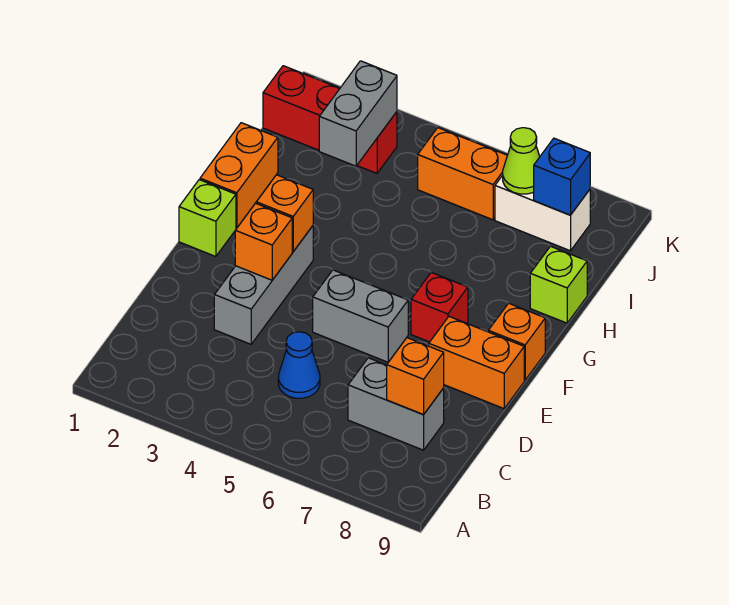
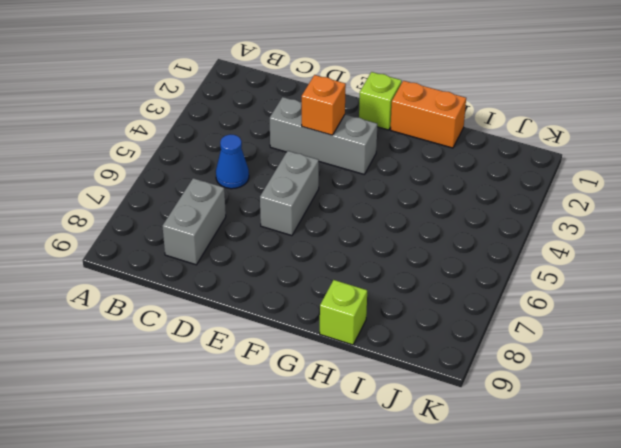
none -> orange brick E8:E9 level 1
none -> red brick F7 level 1
none -> orange brick F9 level 1

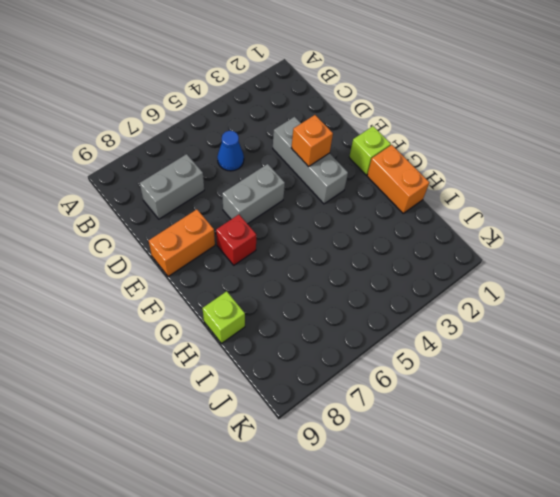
none -> orange brick F9 level 1
none -> red brick J1:J3 level 1
none -> orange brick J5:J6 level 1

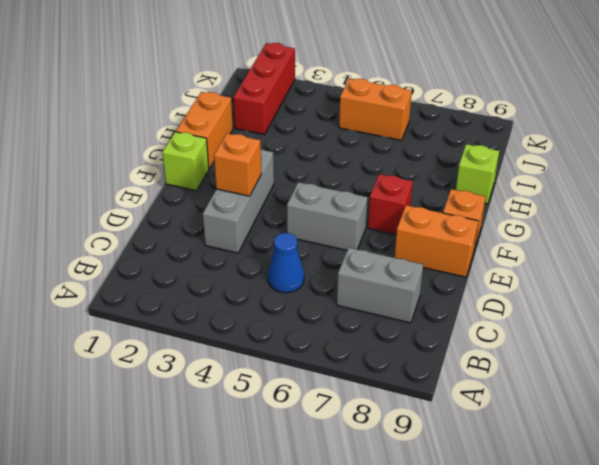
red brick I2:K2 level 1 -> red brick J1:J3 level 1
none -> white brick J7:J8 level 1
none -> orange brick C8 level 2
none -> orange brick F3 level 2

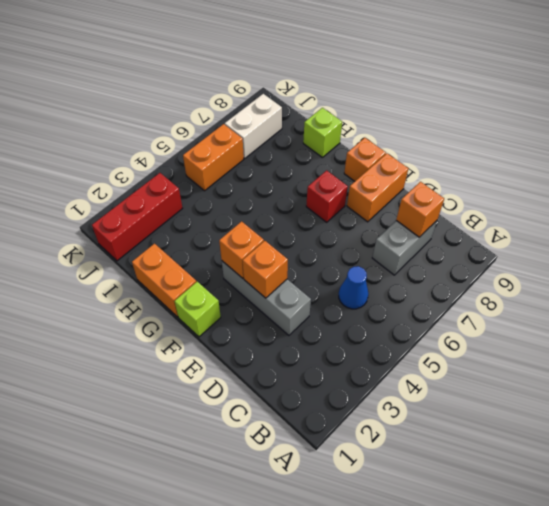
none -> grey brick E5:E6 level 1
none -> grey brick I3:J3 level 2
none -> lime cone J7 level 2

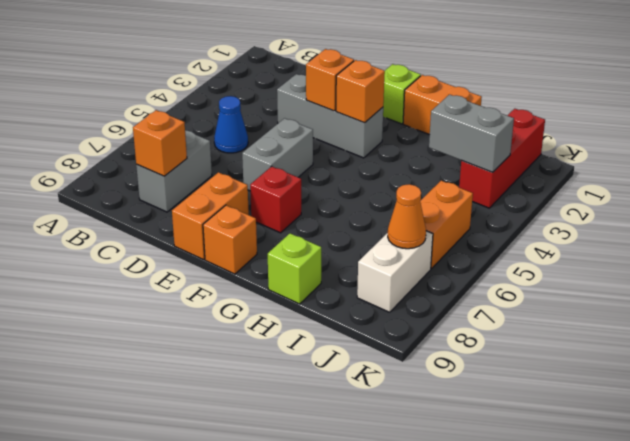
orange cone J7 level 2 -> lime cone J7 level 2
none -> blue brick J8 level 2

